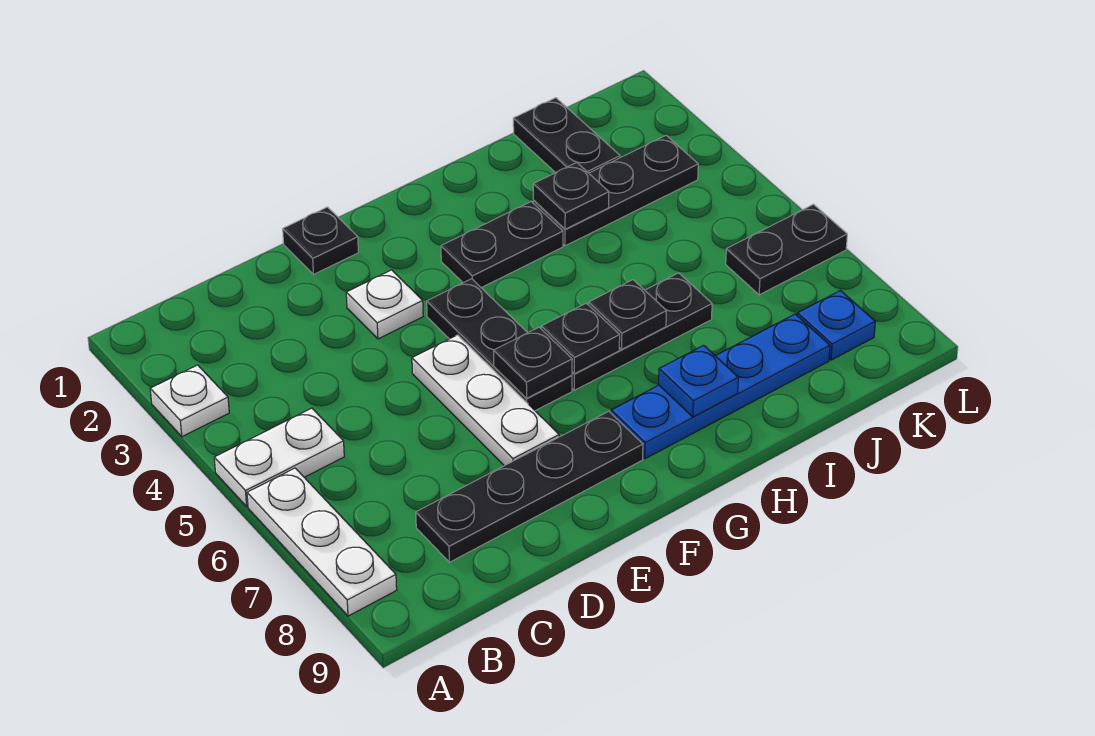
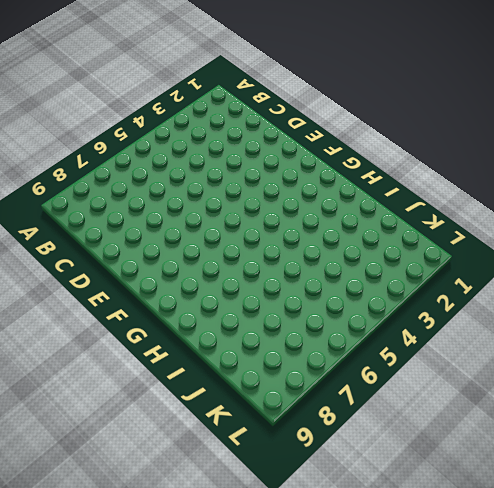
none -> white plate A3 level 1
none -> white plate A5:B5 level 1
none -> white plate A6:A8 level 1

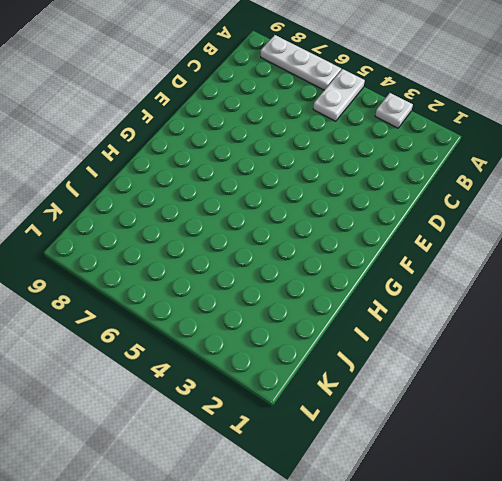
none -> black plate C8:F8 level 1
none -> black plate E1 level 1
none -> white plate E3 level 1

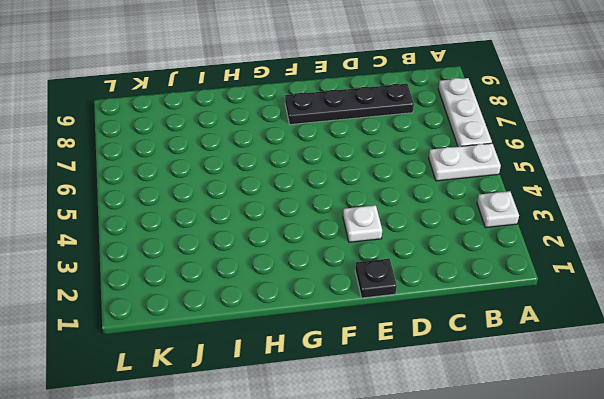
none -> white plate E5:E7 level 1
none -> black plate F4:F6 level 1
none -> black plate G3:H3 level 1

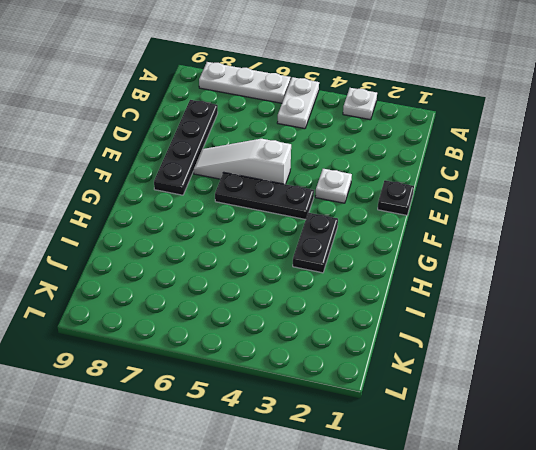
white slope E5:E7 level 1 top 5 -> white plate E5:E7 level 1
none -> black plate G6:I6 level 1
none -> blue plate G8:J8 level 1
none -> black plate I3:K3 level 1

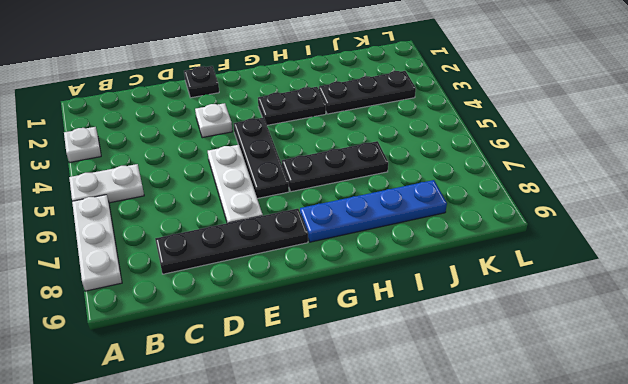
none -> black plate J1:J2 level 1
none -> black plate K6:L6 level 1
none -> blue plate K8 level 1

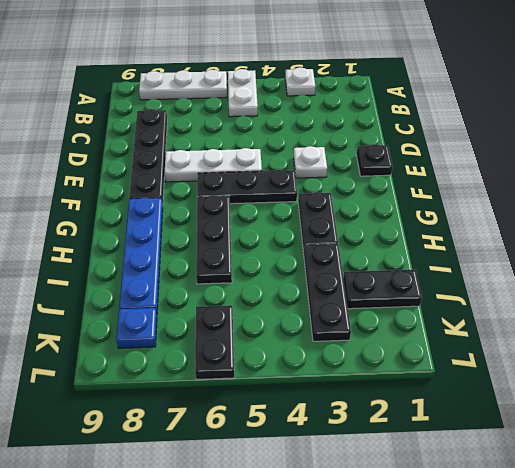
none -> black plate F6 level 2
none -> black plate G6 level 2
none -> black plate H6 level 2

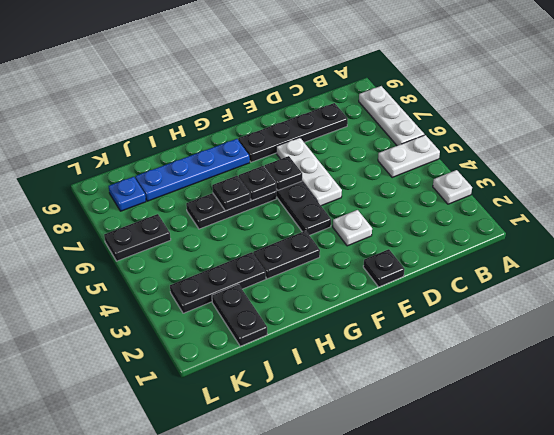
none -> blue plate H8 level 2
none -> black plate I3 level 2

